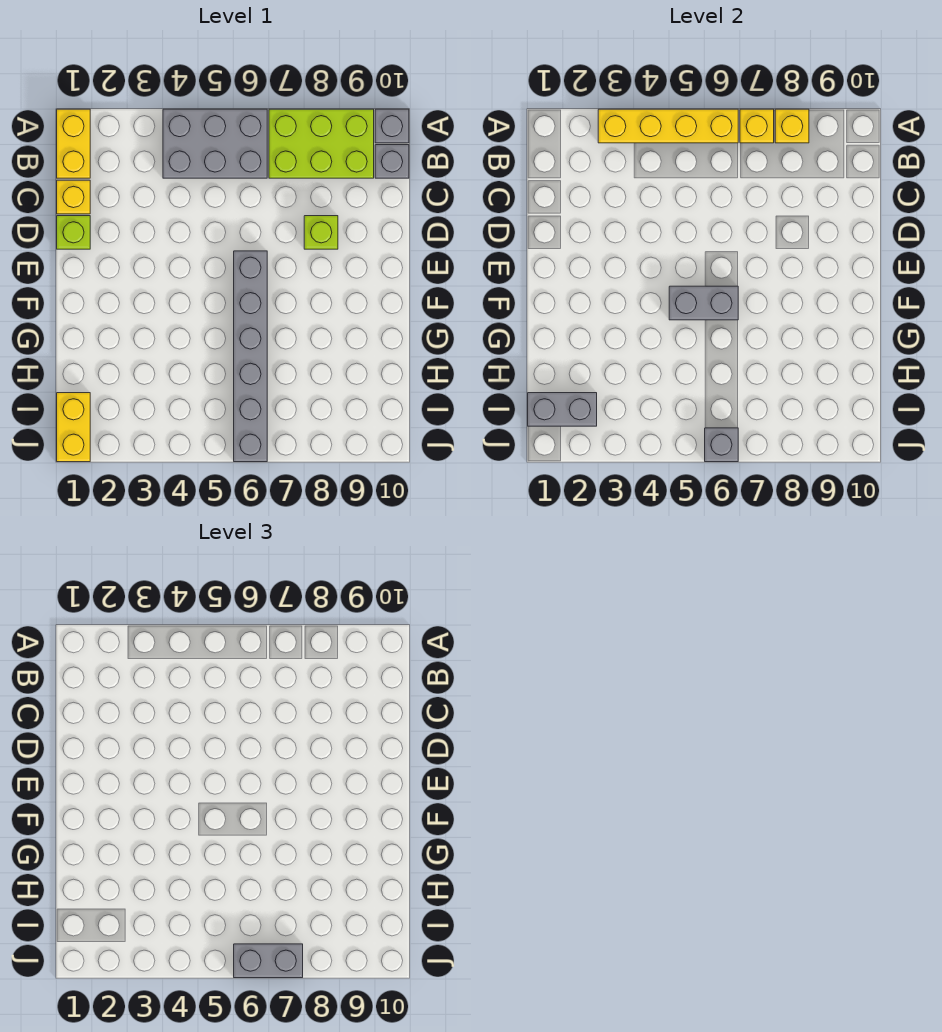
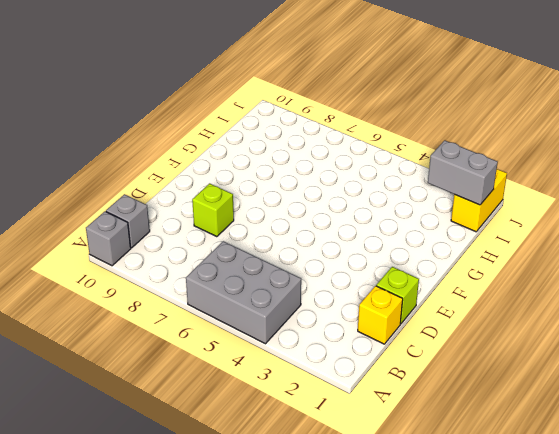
none -> yellow brick A1:B1 level 1
none -> lime brick A7:B9 level 1
none -> grey brick E6:J6 level 1

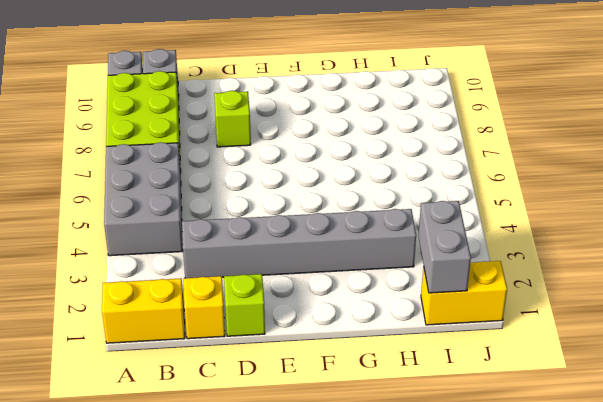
grey brick C3:H3 level 1 -> grey brick E6:J6 level 1
none -> yellow brick A3:A6 level 2
none -> yellow brick A7 level 2
none -> yellow brick A8 level 2

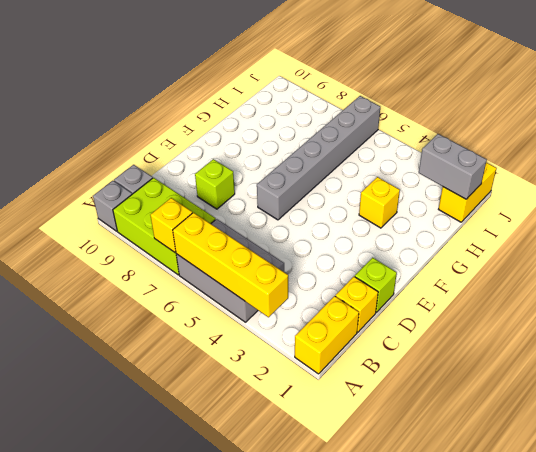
yellow brick G3 level 1 -> yellow brick A8 level 2
none -> grey brick F5:F6 level 2
none -> grey brick J6 level 2
none -> grey brick J6:J7 level 3

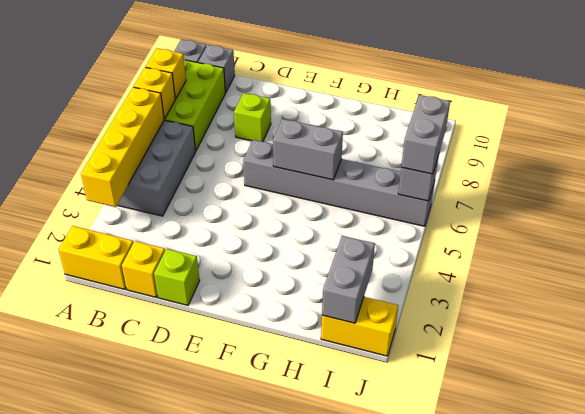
grey brick F6:G6 level 2 -> grey brick F5:F6 level 2

